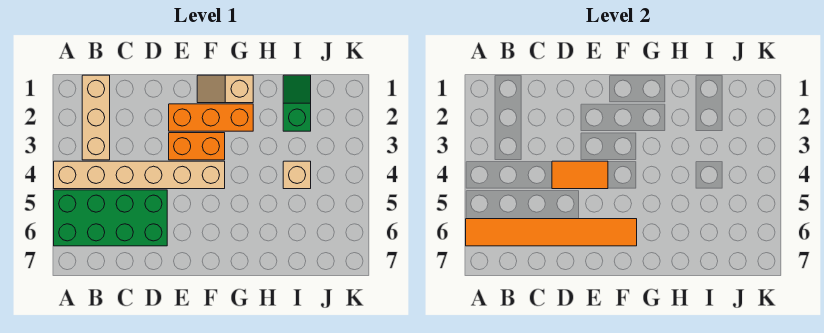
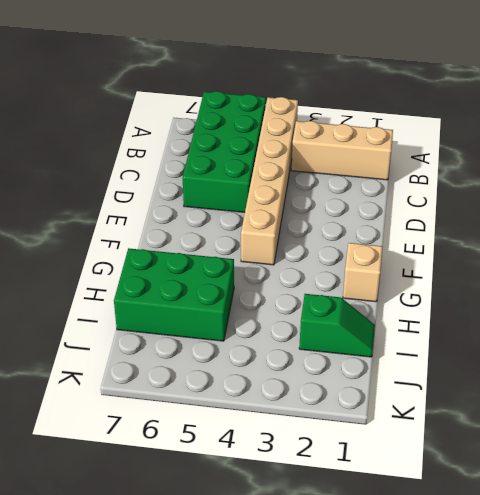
green brick H5:I7 level 1 -> none
none -> orange brick E2:G2 level 1
none -> orange brick E3:F3 level 1

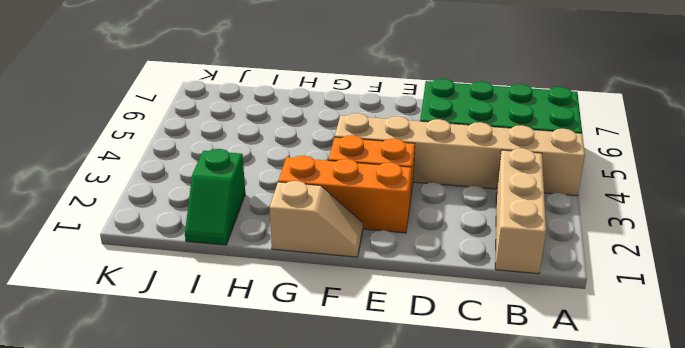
none -> tan brick I4 level 1
none -> orange tile A6:F6 level 2

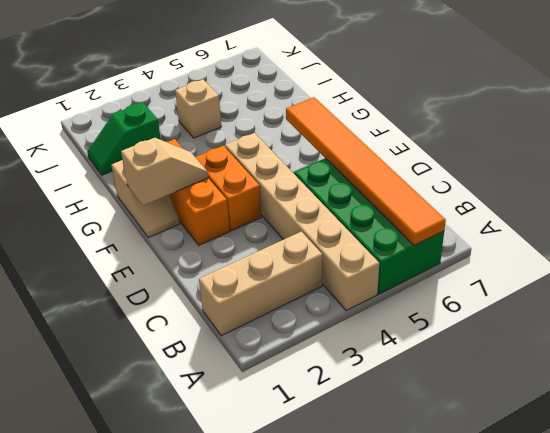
tan slope F1:F2 level 2 top 1 -> none
none -> orange tile D4:E4 level 2

